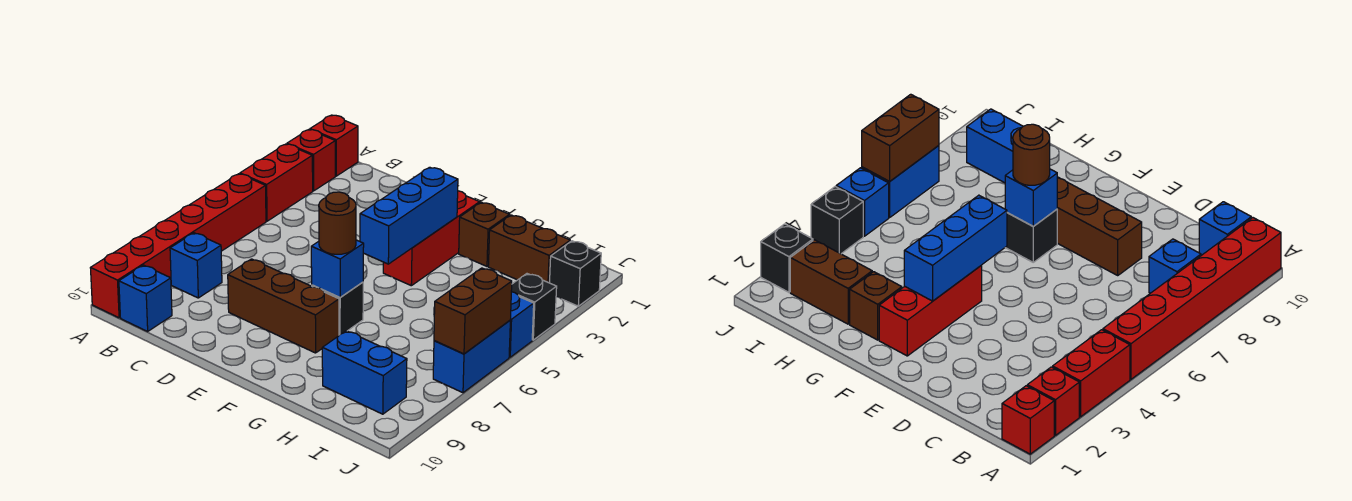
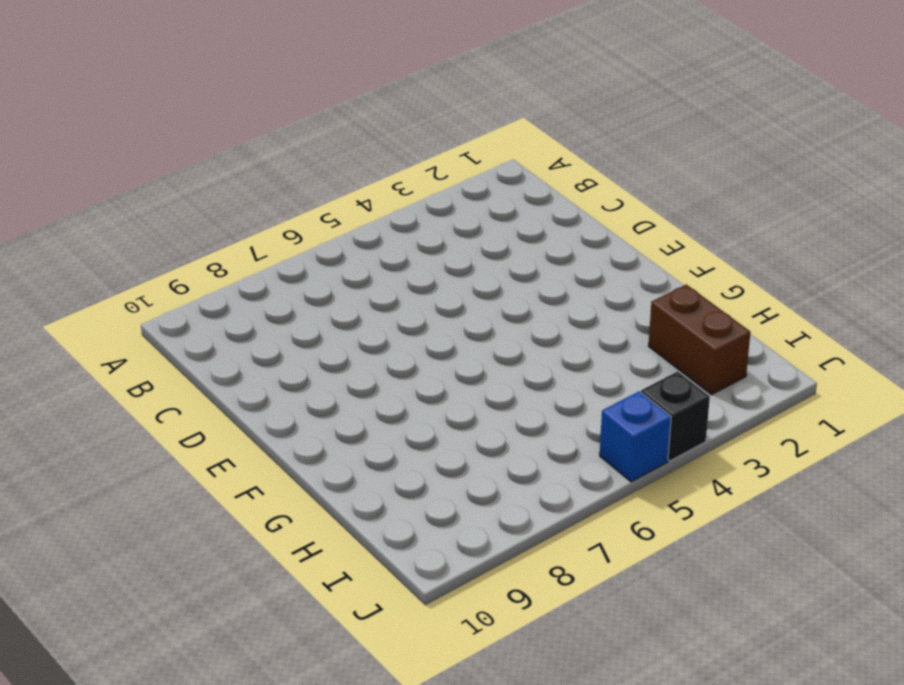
none -> red brick A1 level 1
none -> red brick A2 level 1
none -> red brick A3:A4 level 1

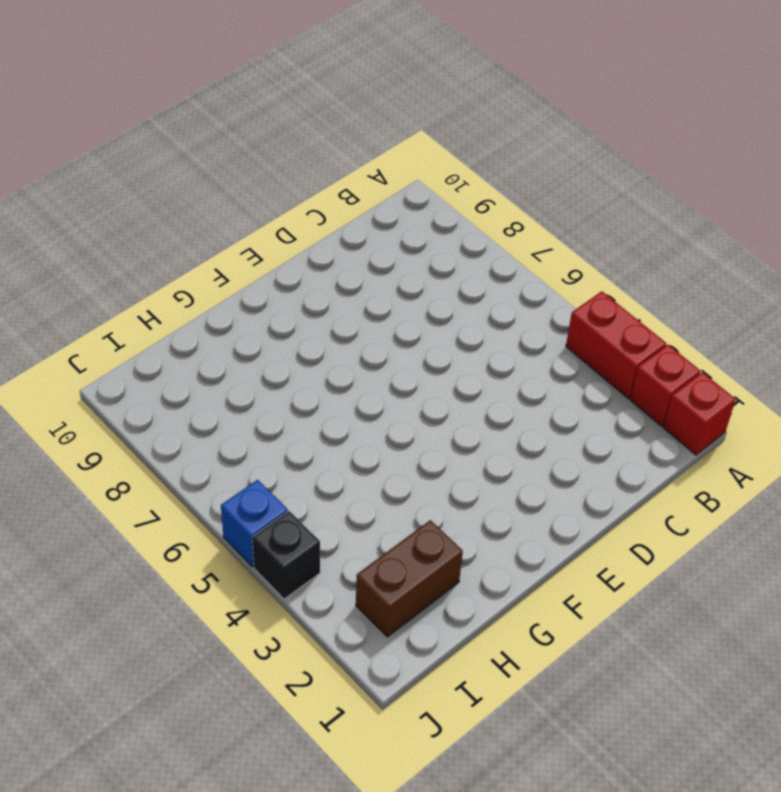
none -> red brick A5:A10 level 1
none -> blue brick B8 level 1
none -> blue brick B10 level 1

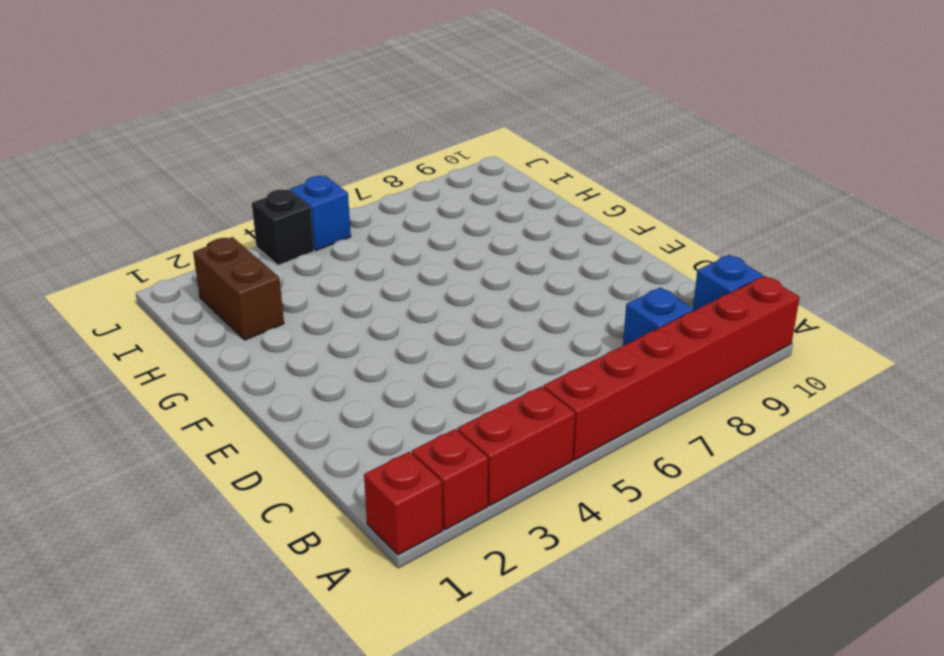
none -> brown brick D8:F8 level 1
none -> red brick F2:F4 level 1
none -> black brick F7 level 1

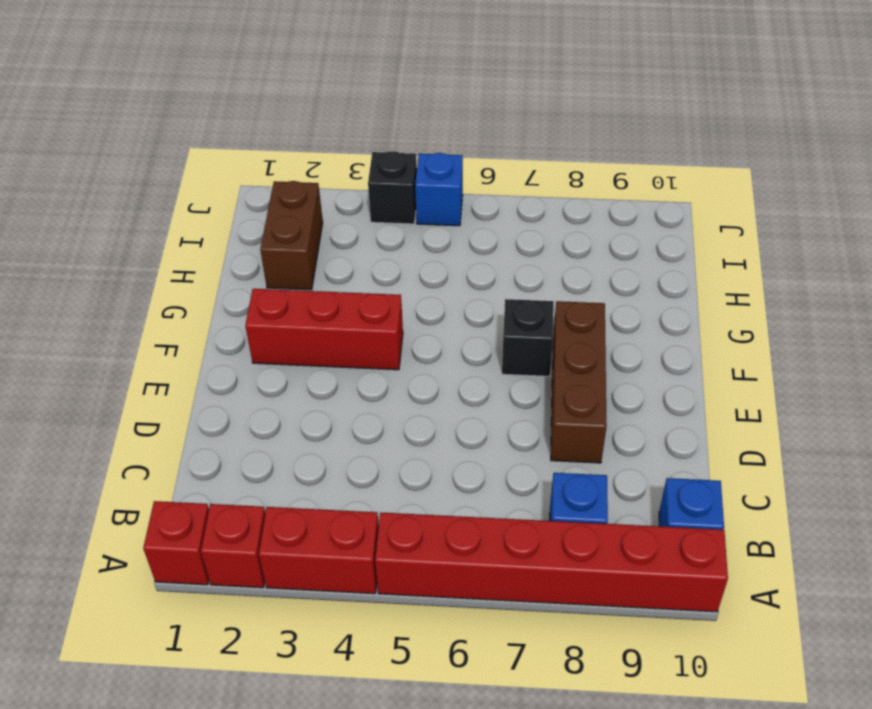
none -> brown brick G2 level 1
none -> blue brick H9:I9 level 1
none -> black brick J2 level 1

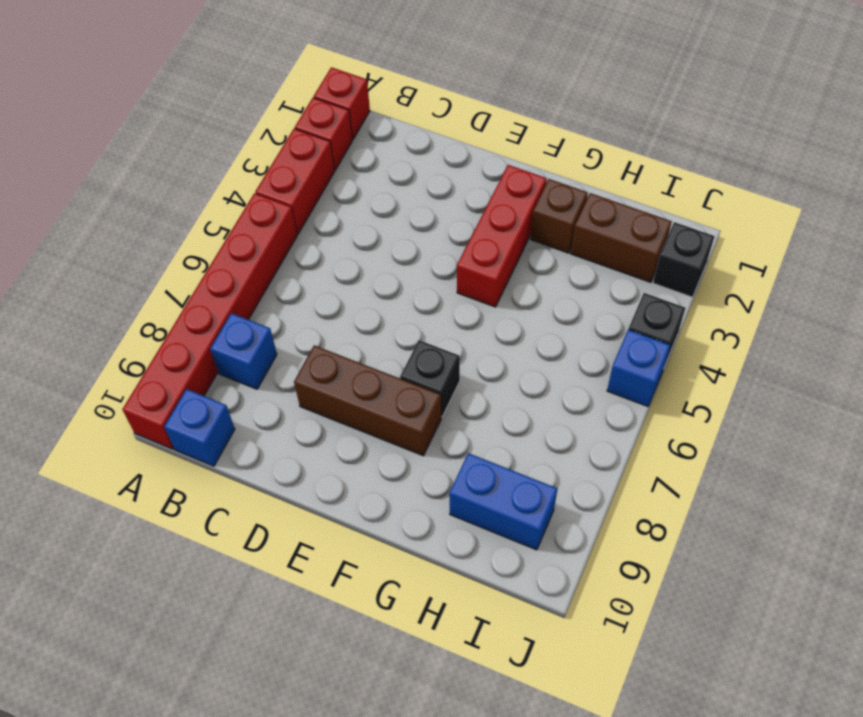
none -> blue brick J6:J7 level 1
none -> blue brick F3:F5 level 2
none -> blue brick F7 level 2

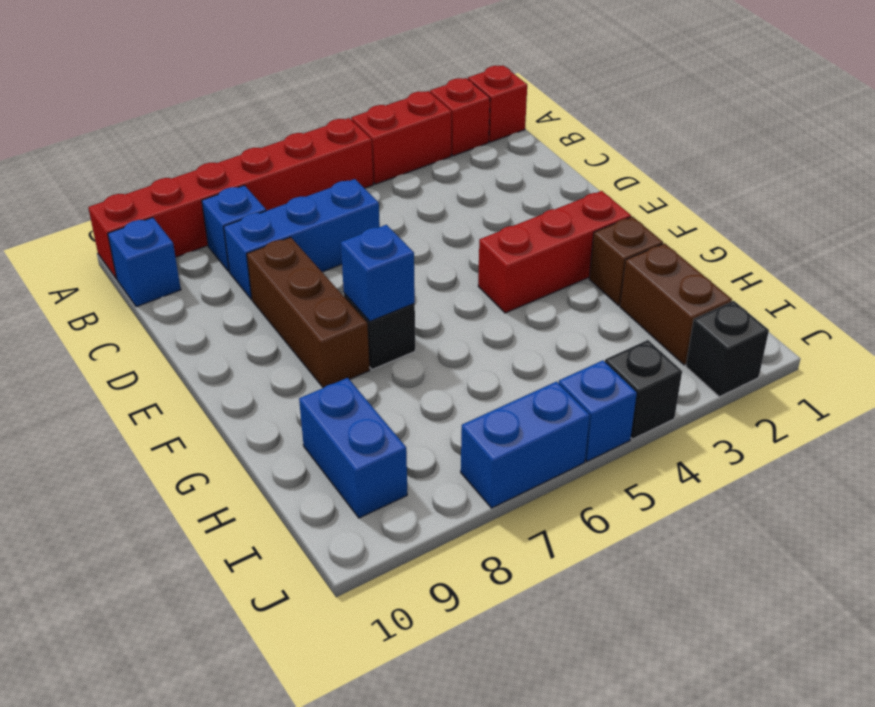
blue brick C6:C8 level 1 -> blue brick F3:F5 level 2
none -> brown brick J6:J7 level 2
none -> brown round brick F7 level 3

